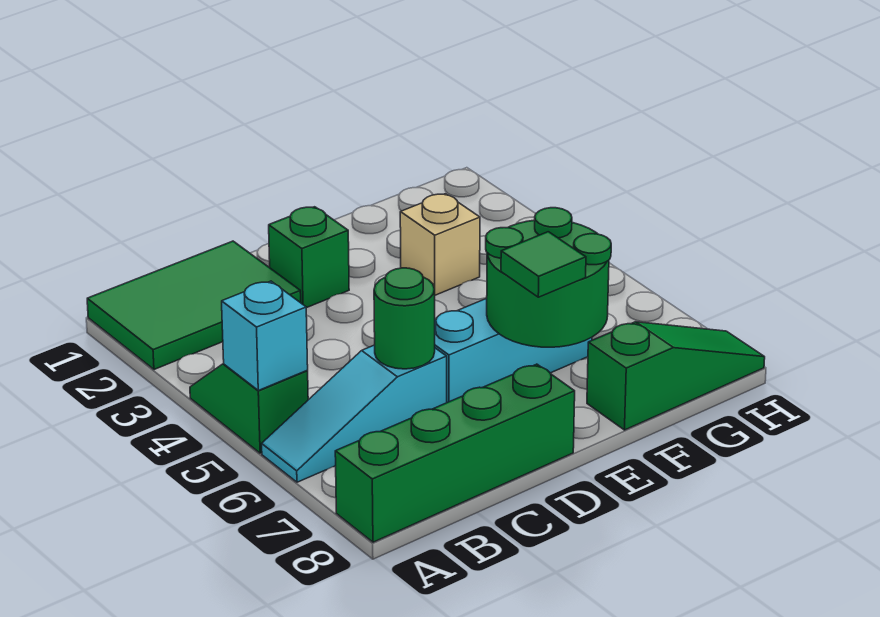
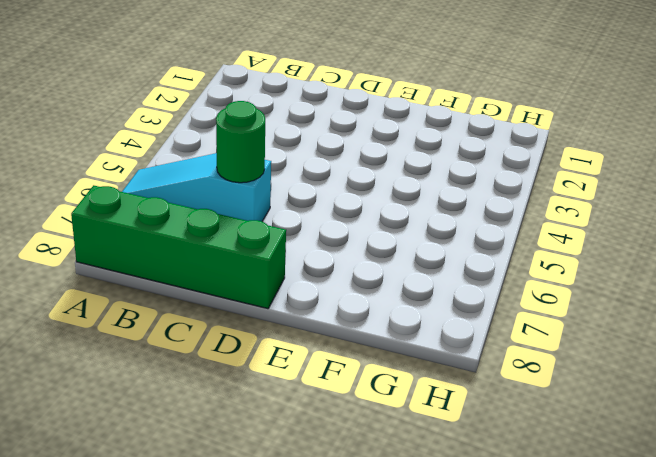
none -> green tile A1:C2 level 1
none -> green slope A4:A5 level 1 top 5
none -> green brick D2 level 1

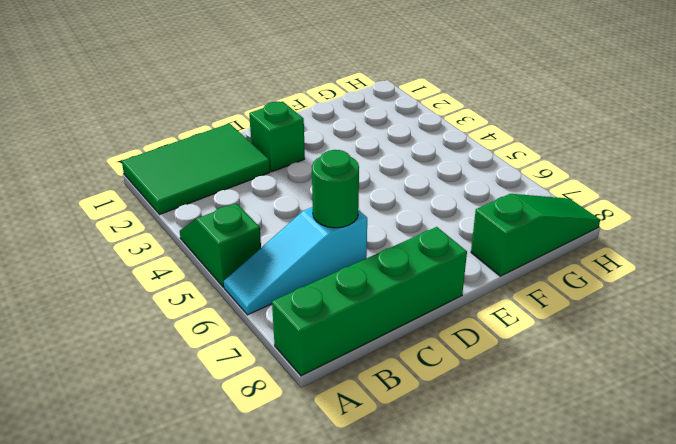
none -> cyan brick D6:F6 level 1
none -> tan brick F3 level 1
none -> cyan brick A5 level 2

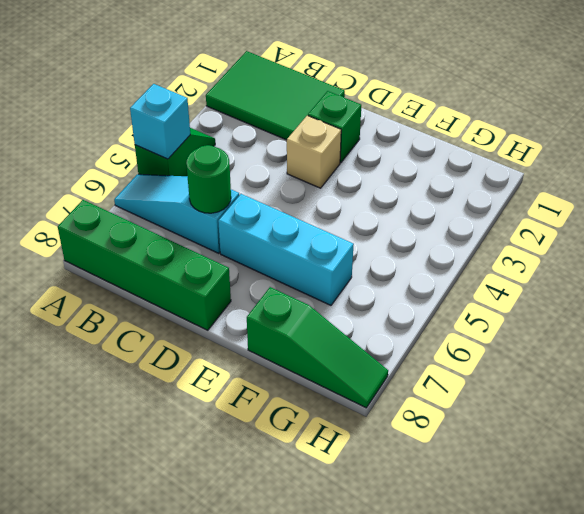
tan brick D3 level 1 -> tan brick F3 level 1
none -> green round brick E6:F7 level 2
none -> green tile E7 level 3

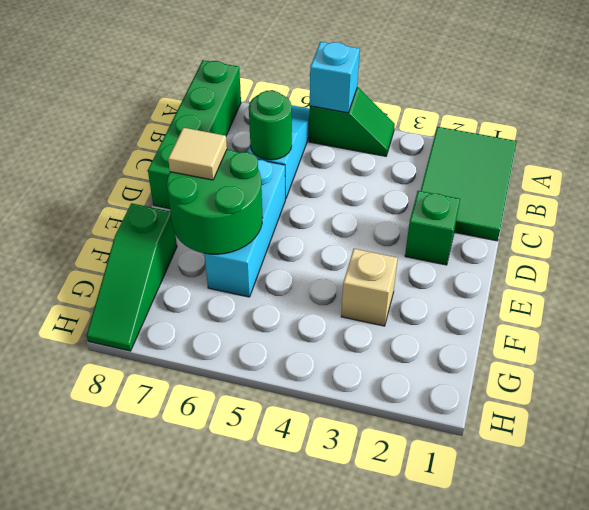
tan tile E7 level 3 -> green tile E7 level 3

